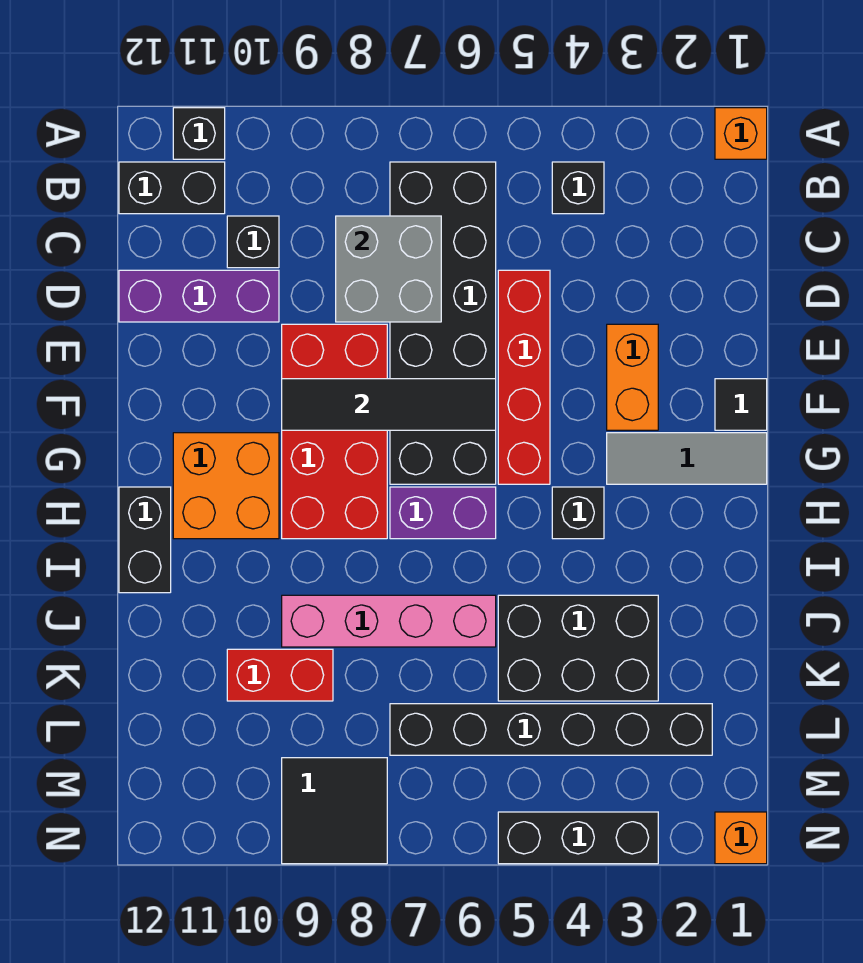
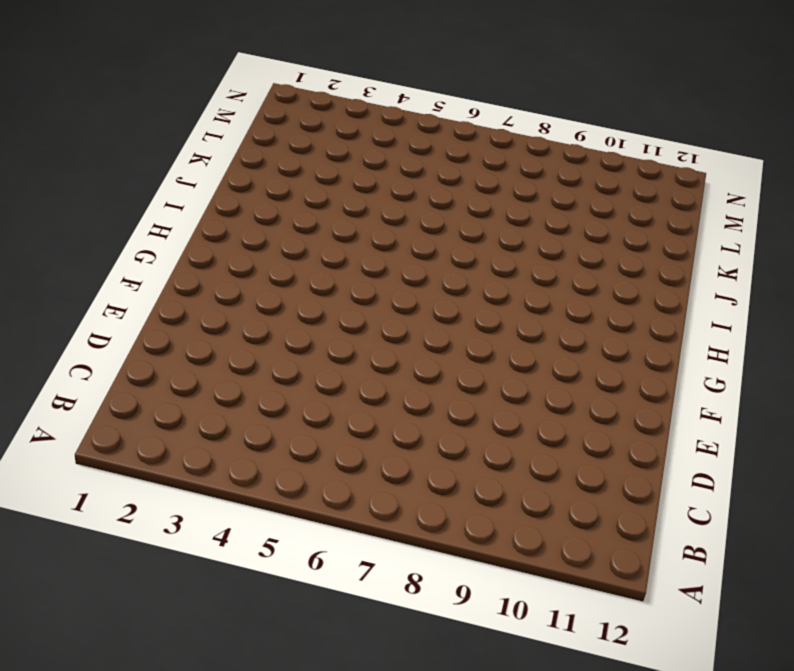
none -> orange brick A1 level 1
none -> black brick A11 level 1
none -> black brick B4 level 1

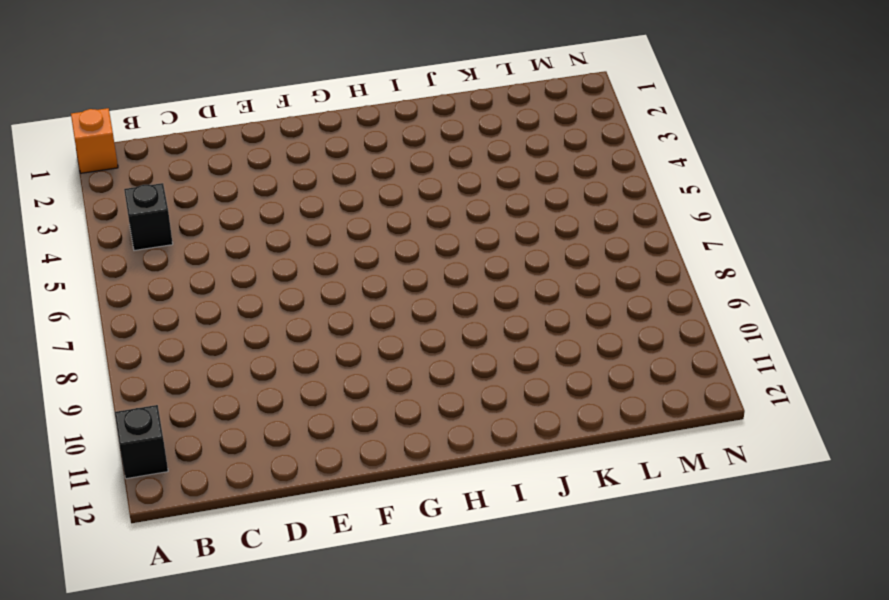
none -> black brick B6:G7 level 1
none -> black brick B11:B12 level 1
none -> black brick C10 level 1

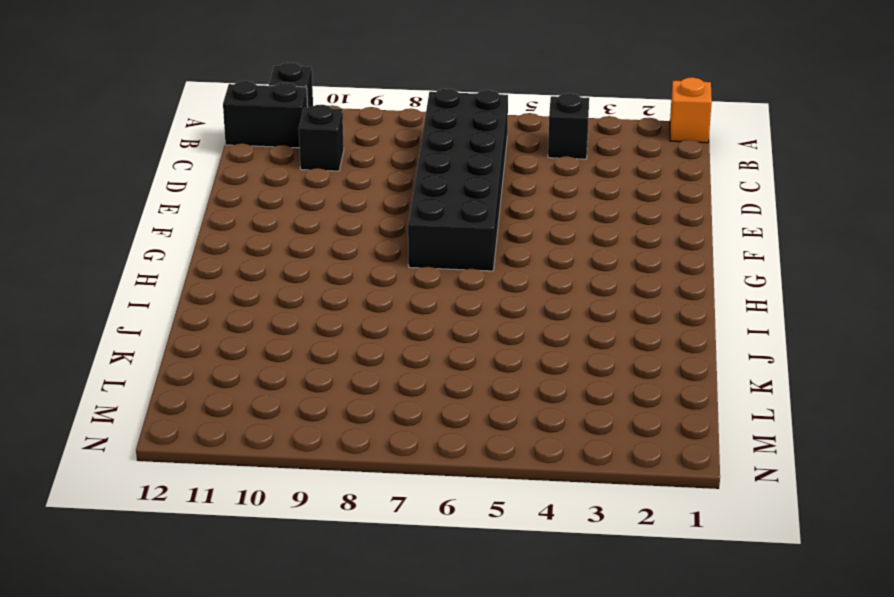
none -> red brick D5:G5 level 1
none -> purple brick D10:D12 level 1
none -> orange brick E3:F3 level 1

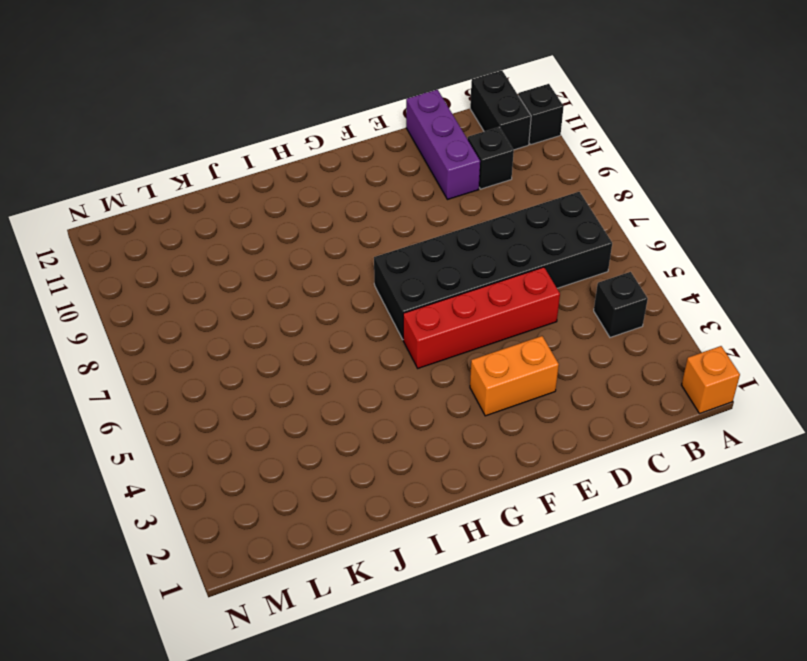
none -> red brick E8:H9 level 1
none -> black tile F1 level 1
none -> grey tile G1:G3 level 1

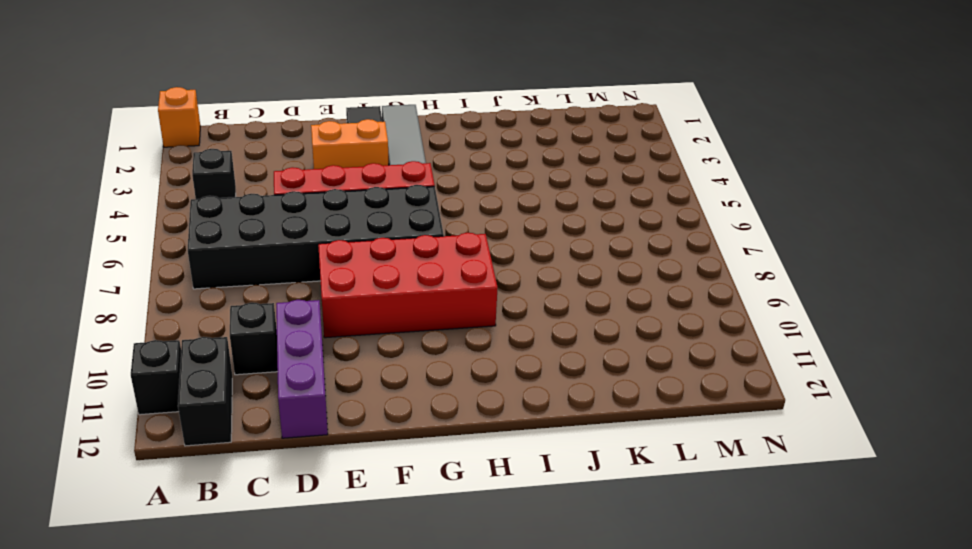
none -> orange brick G10:H11 level 1
none -> black brick H4 level 1
none -> purple brick H6:H7 level 1

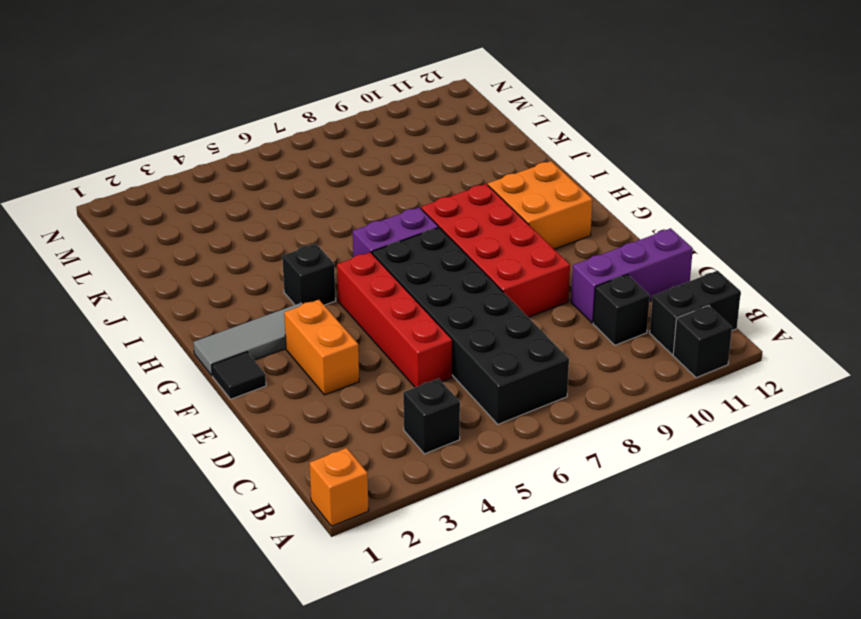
none -> black brick H12:I12 level 1
none -> black brick J3:K5 level 1
none -> pink brick J6:J9 level 1

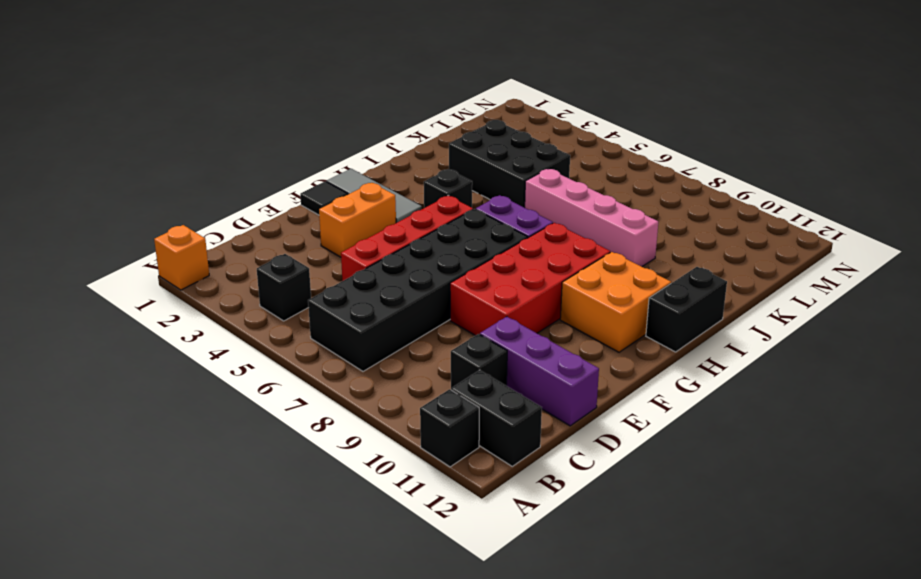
none -> red brick K9:K10 level 1
none -> black brick L2:L7 level 1
none -> black tile M8:N9 level 1

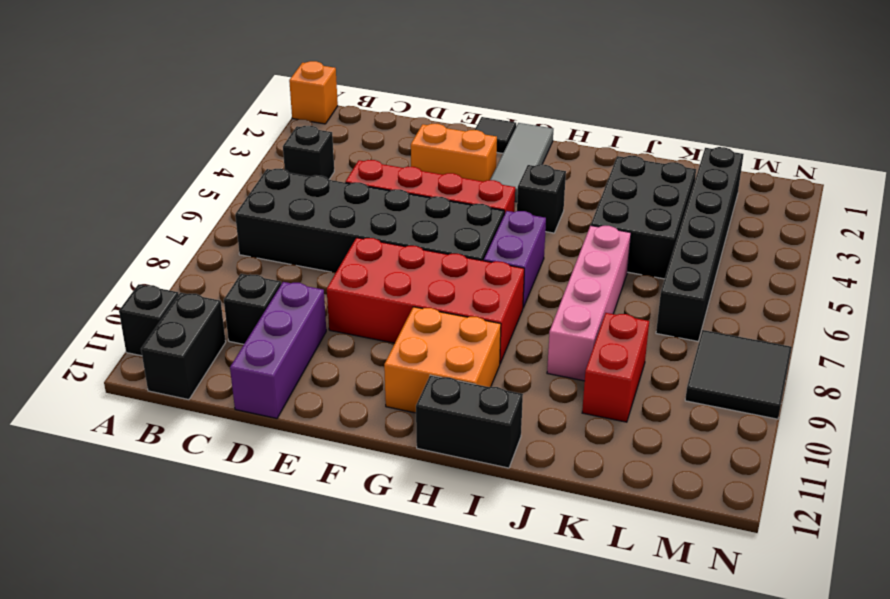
none -> orange brick N1 level 1
none -> black brick N3:N5 level 1
none -> grey brick C7:D8 level 2

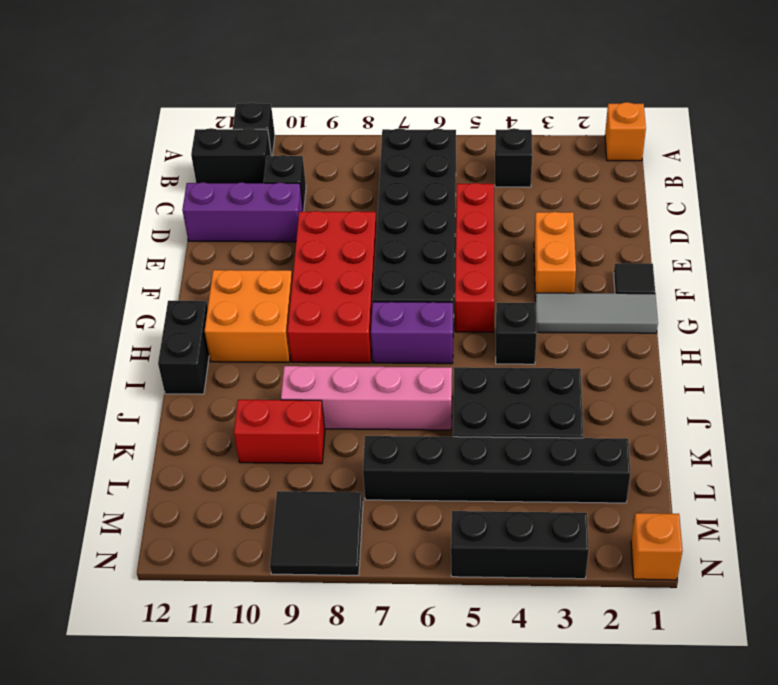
none -> grey brick C7:D8 level 2
none -> black tile F6:F9 level 2

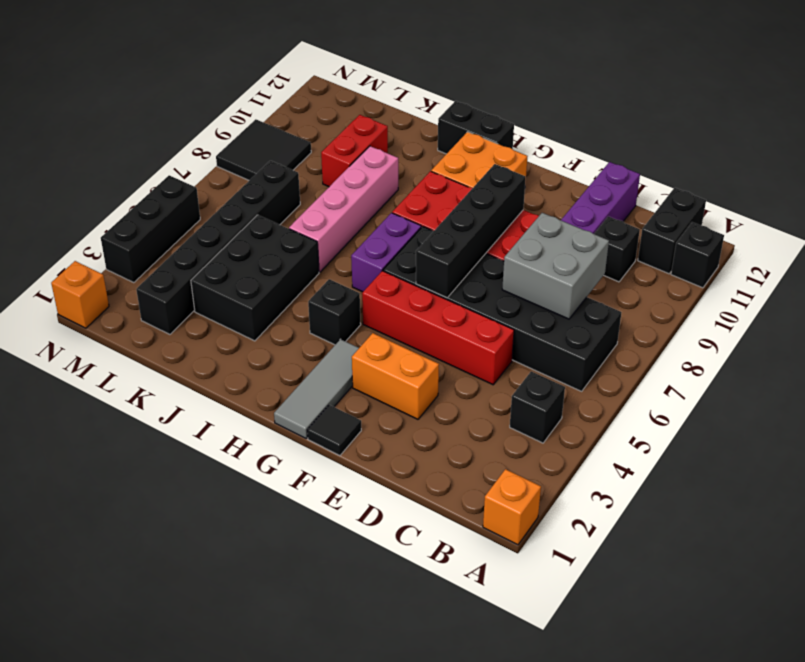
black brick F6:F9 level 2 -> black tile F6:F9 level 2

